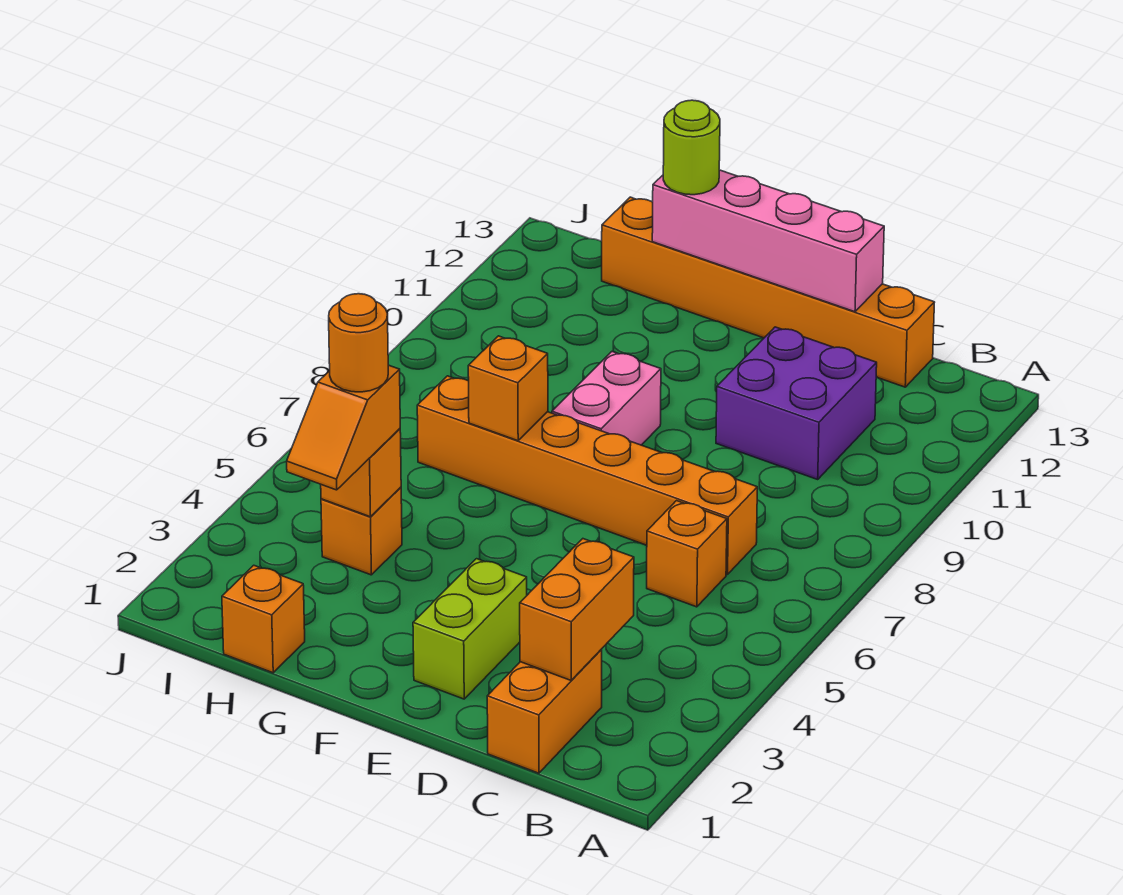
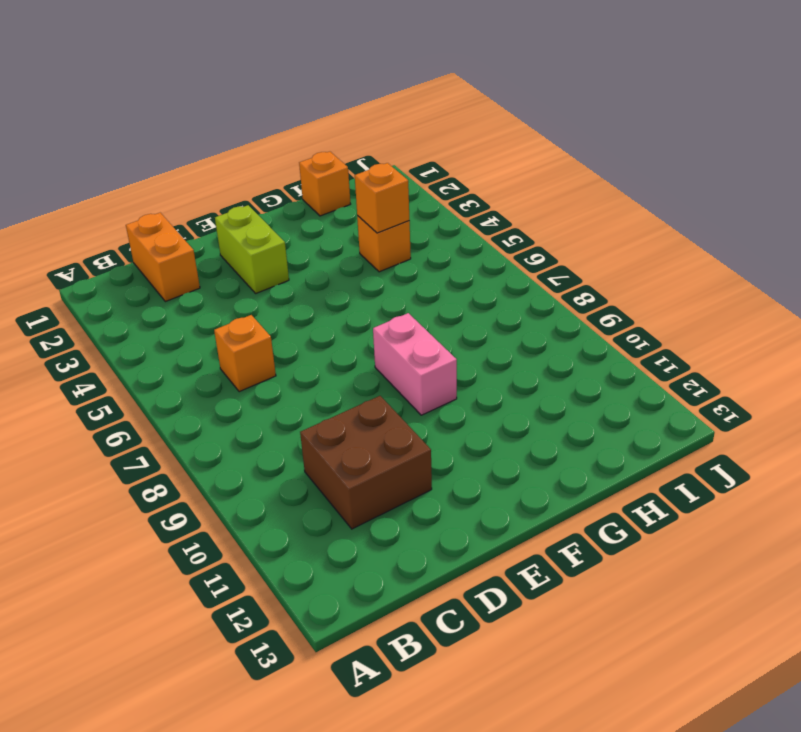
brown brick C10:D11 level 1 -> purple brick C10:D11 level 1
none -> orange brick C7:H7 level 1
none -> orange brick C13:H13 level 1
none -> orange brick C2:C3 level 2

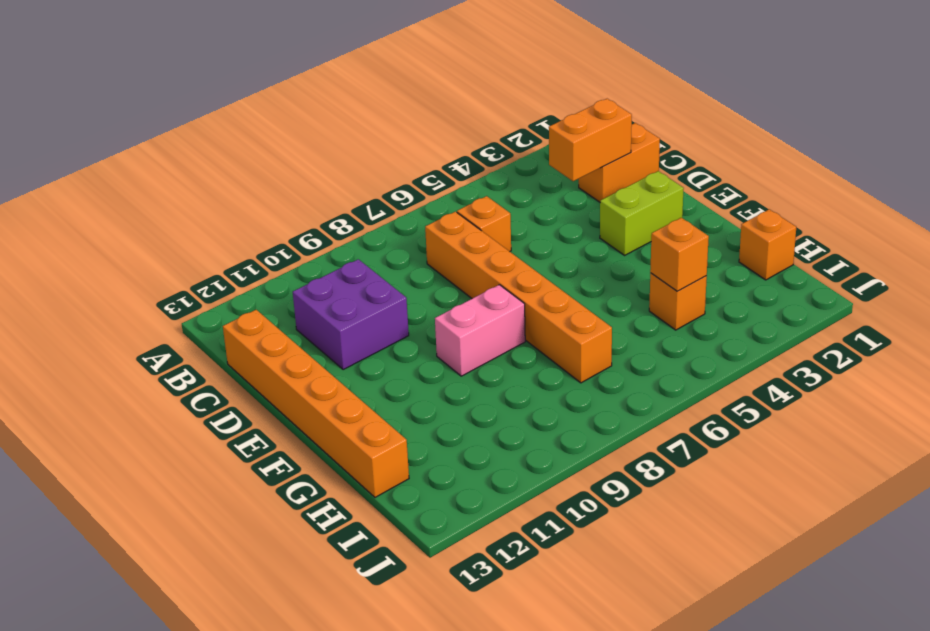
none -> pink brick D13:G13 level 2
none -> orange brick G7 level 2
none -> lime round brick G13 level 3

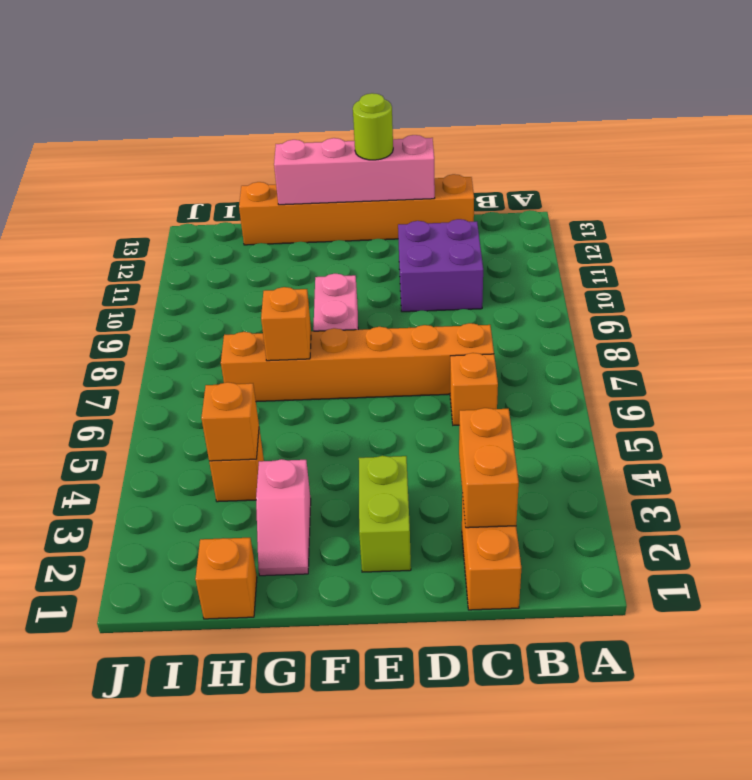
lime round brick E13 level 3 -> lime round brick G13 level 3
pink slope G2:G3 level 1 top 3 -> none
none -> orange slope H3:H4 level 3 top 4
none -> orange round brick H4 level 4

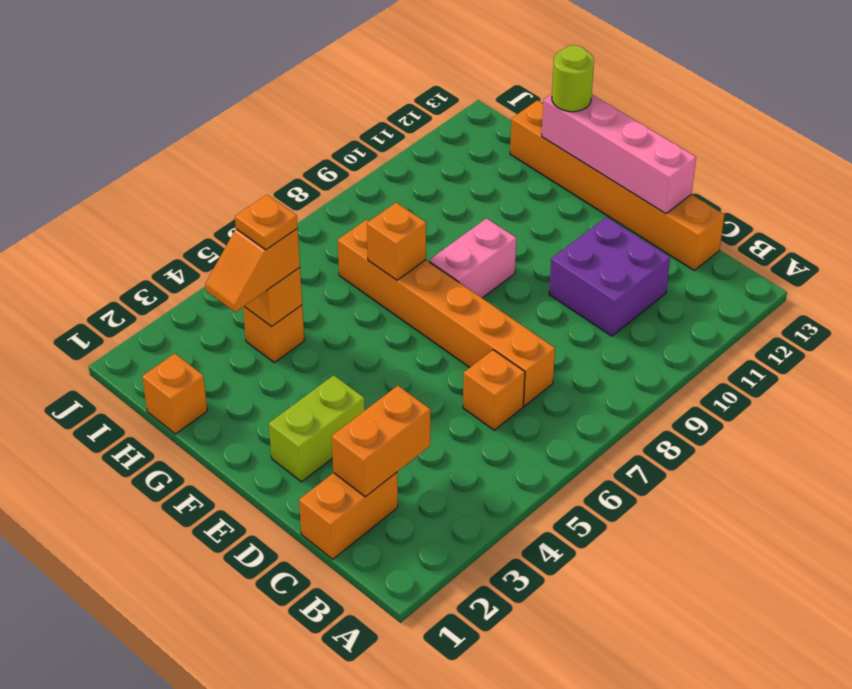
orange plate H4 level 4 -> orange round brick H4 level 4

